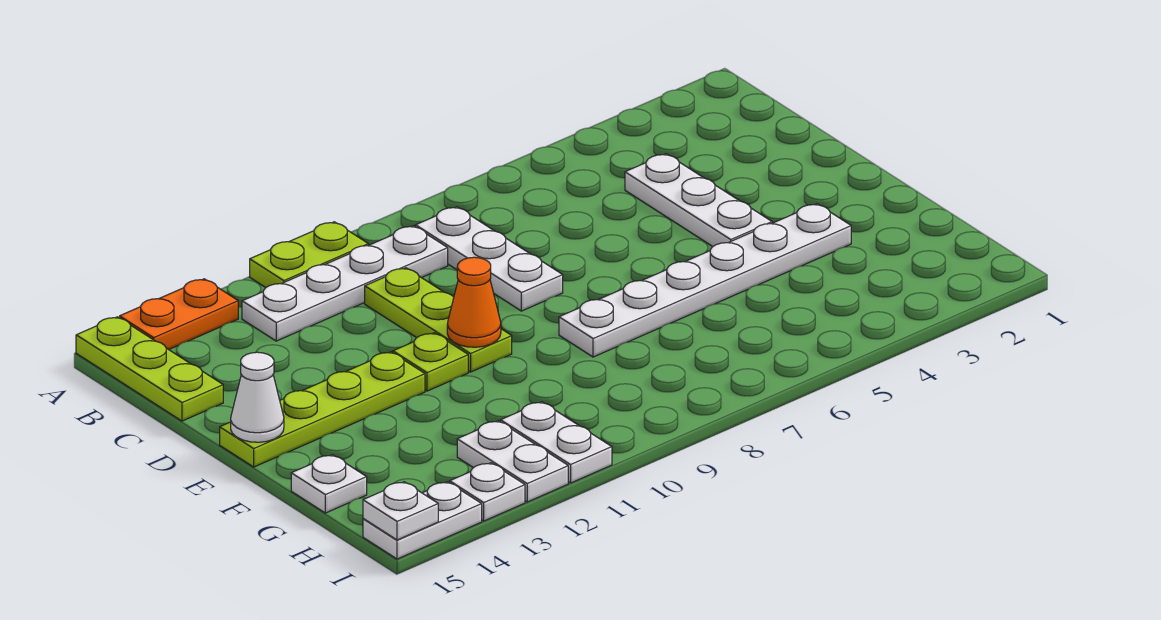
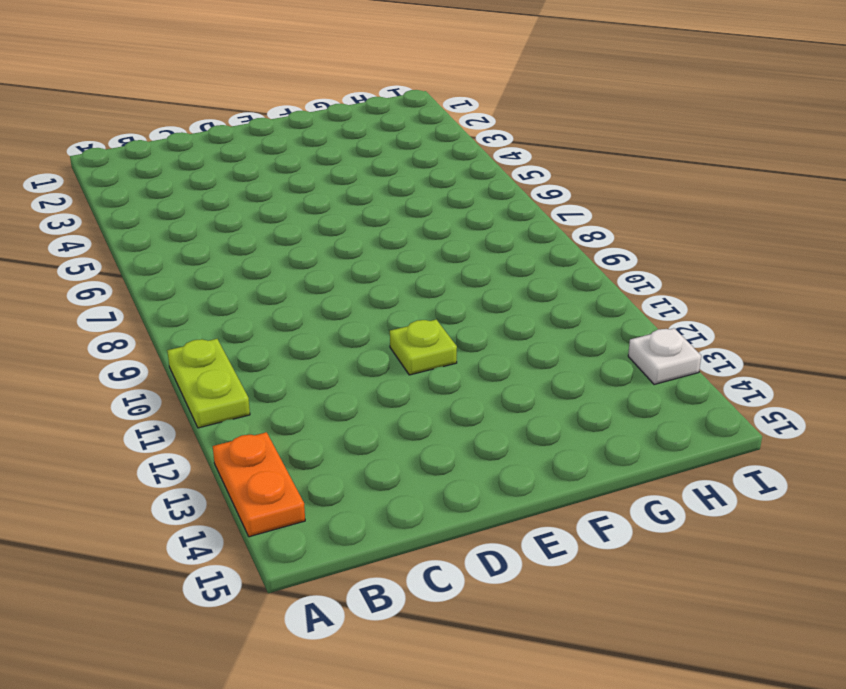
none -> lime plate A15:C15 level 1
none -> white plate B8:D8 level 1
none -> white plate B9:B12 level 1

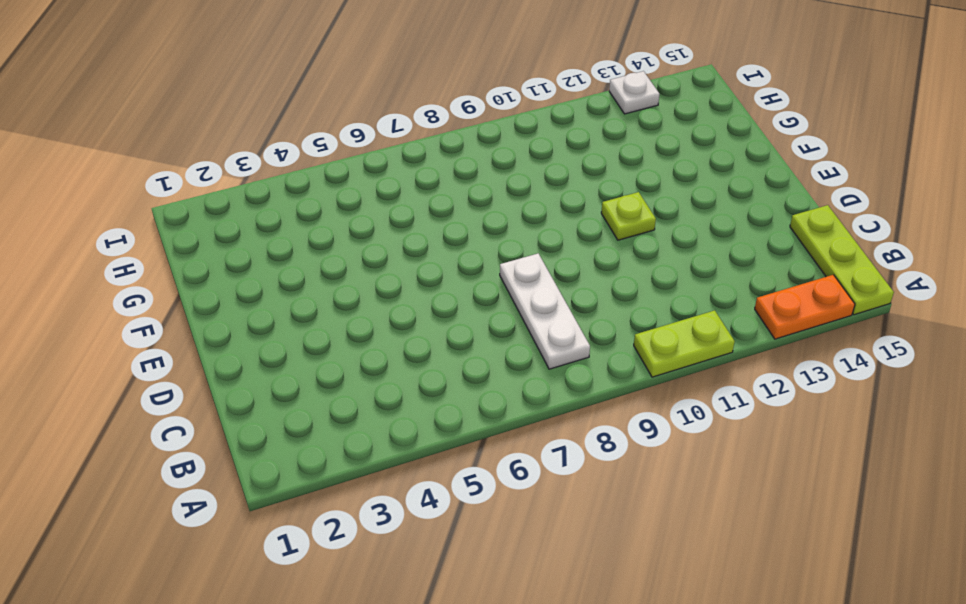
none -> white plate B9:B12 level 1
none -> white plate C4:E4 level 1
none -> lime plate C10:E10 level 1

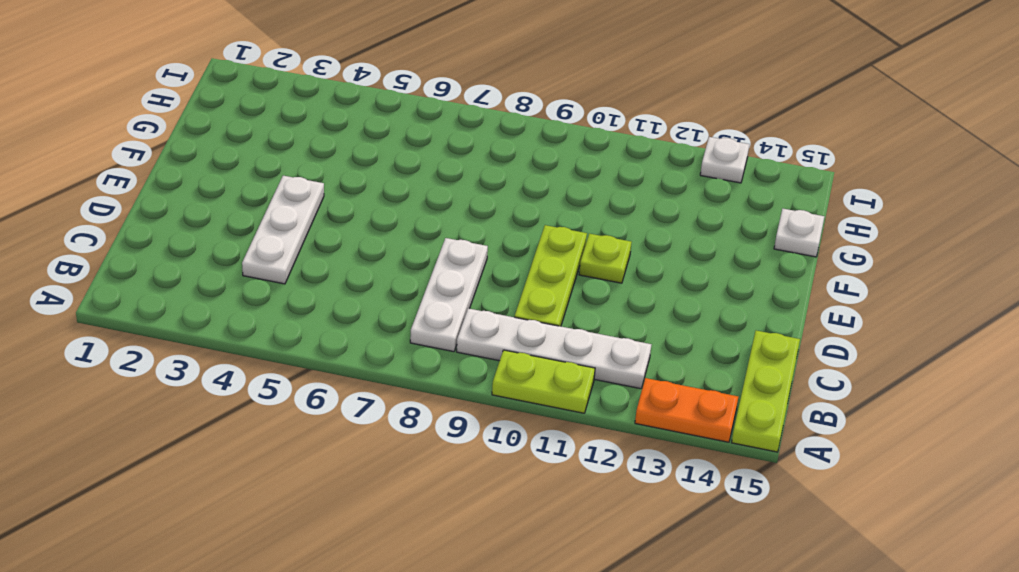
none -> lime plate E12:E15 level 1
none -> white plate F3:F8 level 1
none -> white plate H11:I11 level 1

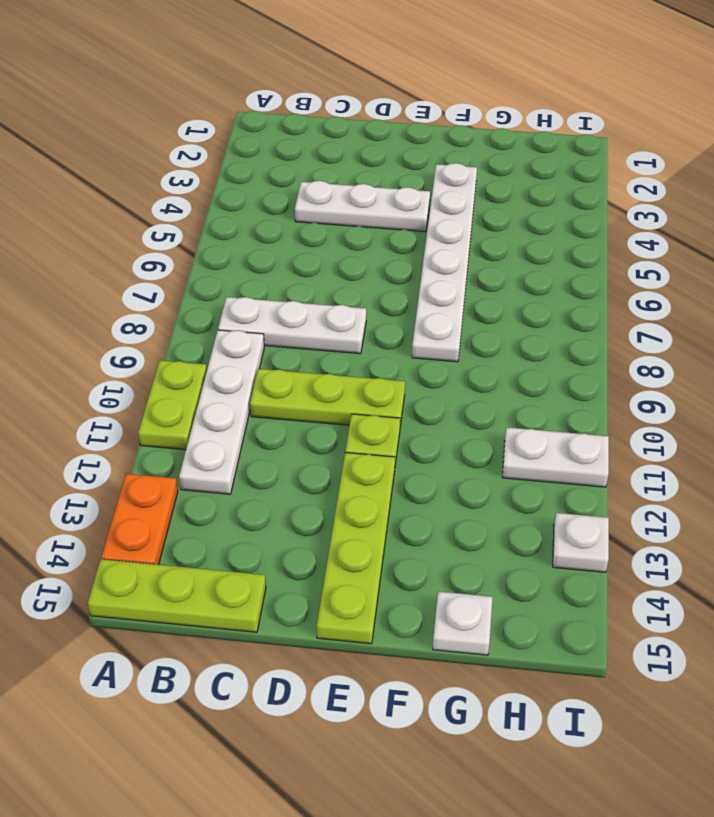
none -> white plate H12:I12 level 1
none -> white plate I14:I15 level 1
none -> orange cone E10 level 2

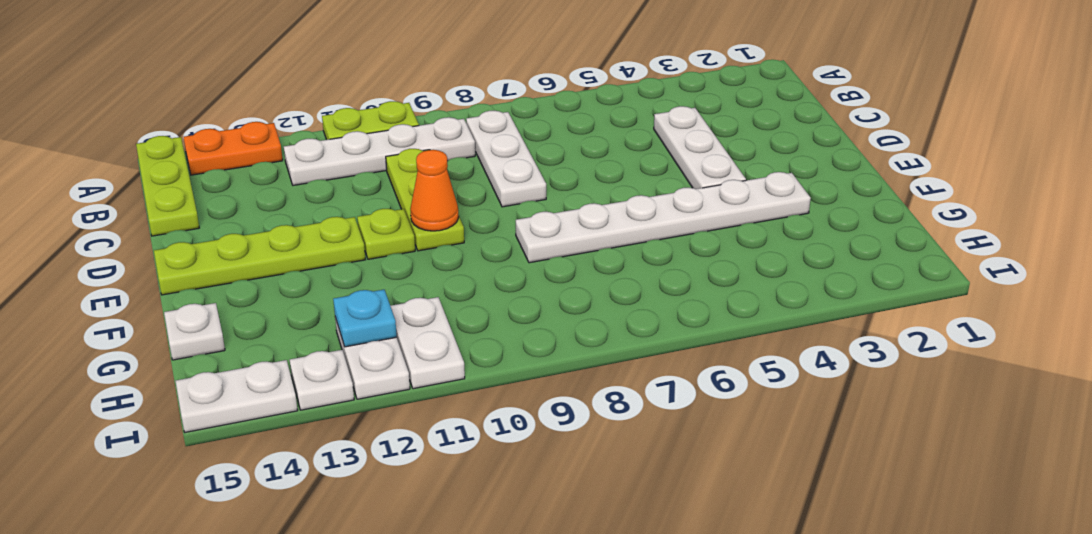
cyan plate H12 level 2 -> none
none -> white cone E15 level 2
none -> white plate I15 level 2

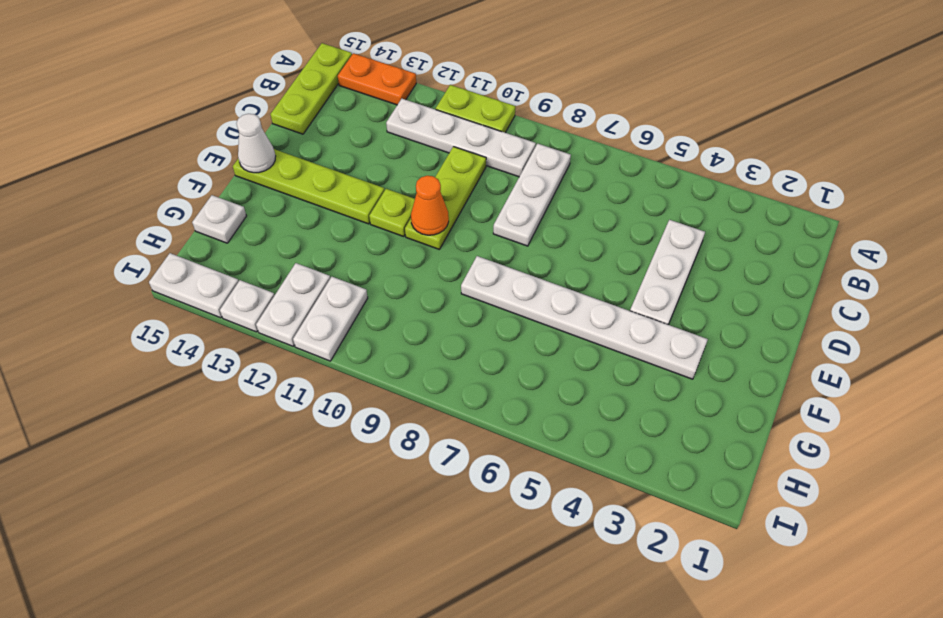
none -> white plate I15 level 2

